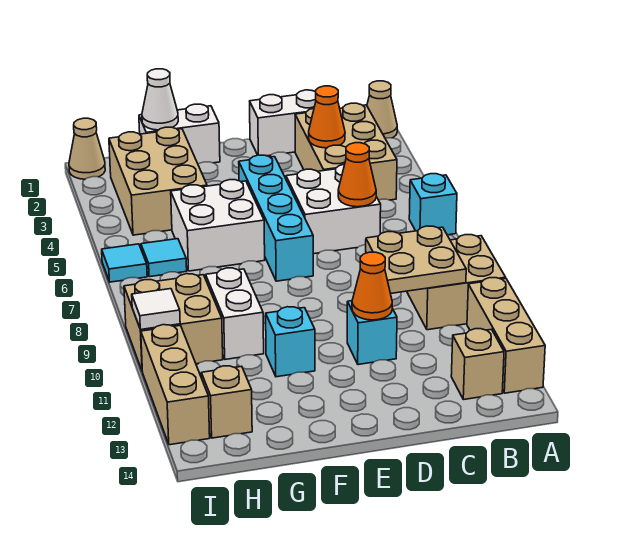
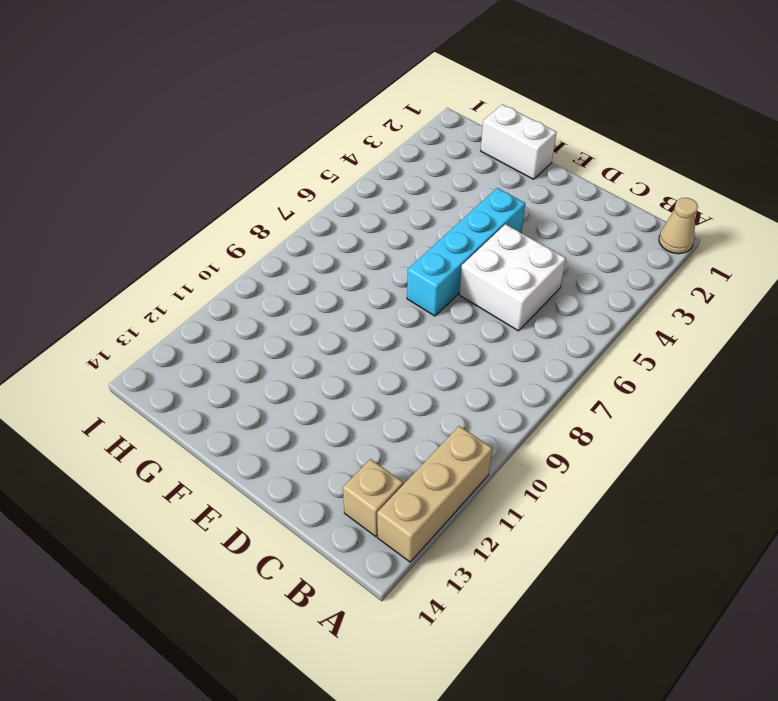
none -> cyan brick A6 level 1
none -> tan brick A9:B10 level 1
none -> tan brick B2:C4 level 1

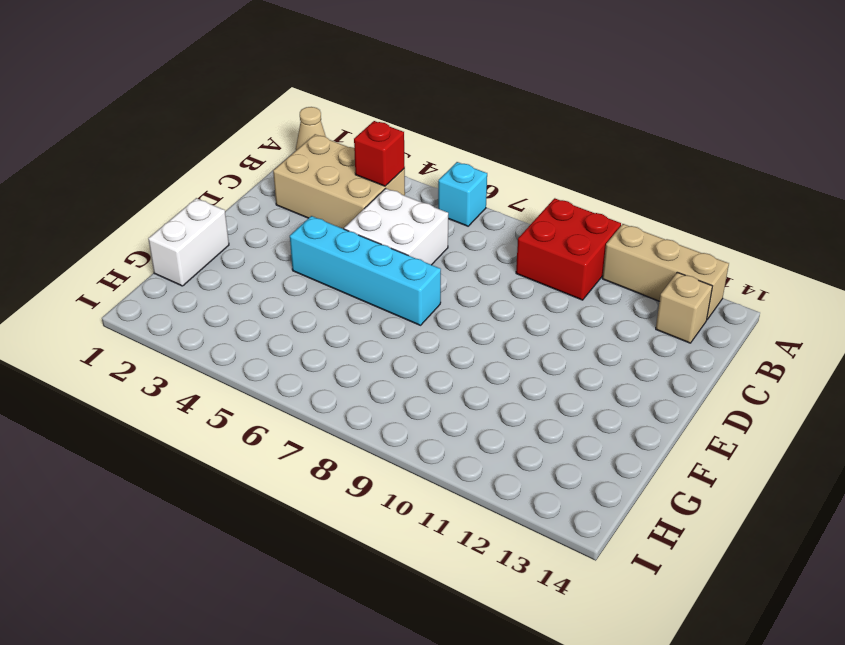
red brick A9:B10 level 1 -> tan brick A9:B10 level 1
red brick B4 level 2 -> none
none -> white brick C1:D1 level 1
none -> cyan brick D11 level 1
none -> white brick F5:G6 level 1

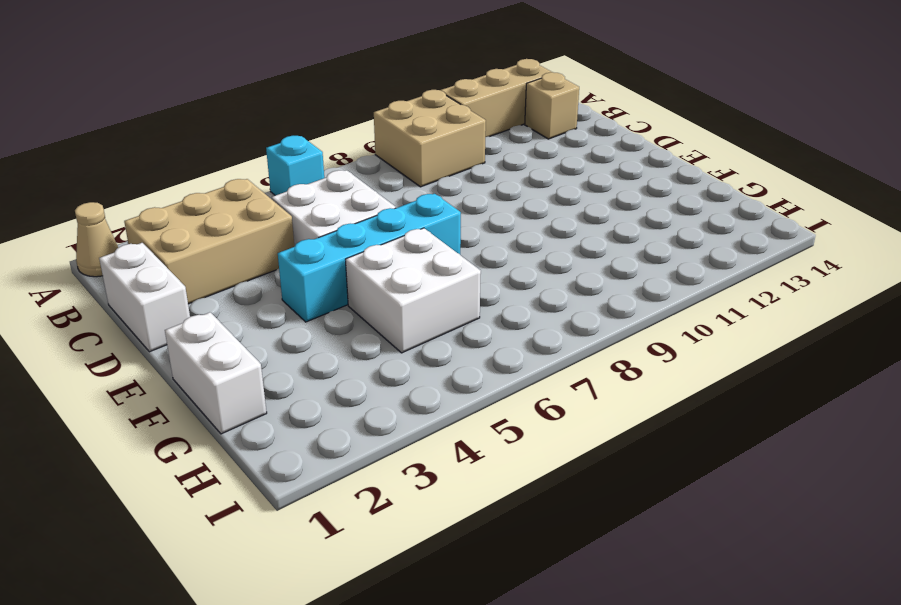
none -> cyan brick D11 level 1
none -> cyan brick F11 level 1
none -> tan brick G2:H4 level 1

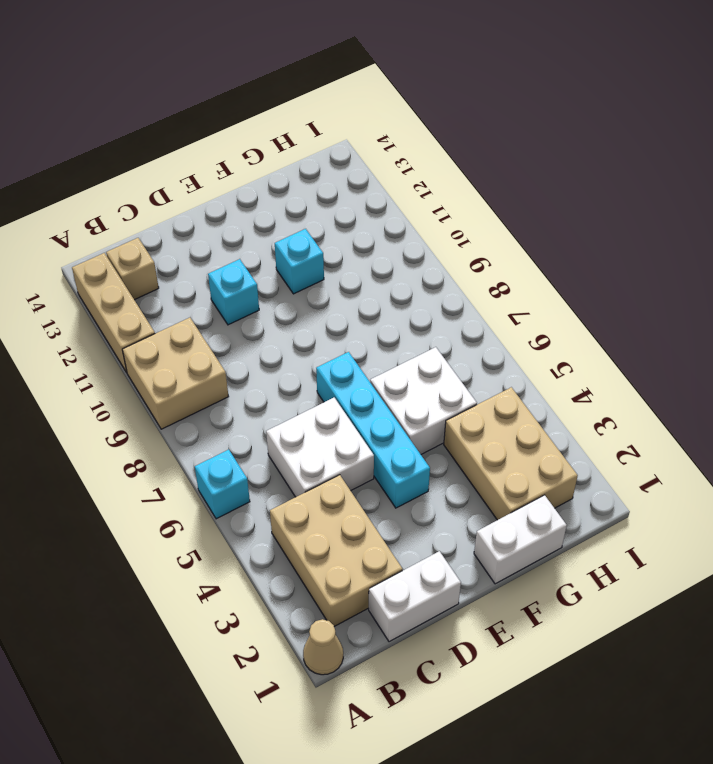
none -> white brick G9:G10 level 1
none -> cyan tile H6 level 1
none -> tan brick H9:I10 level 1

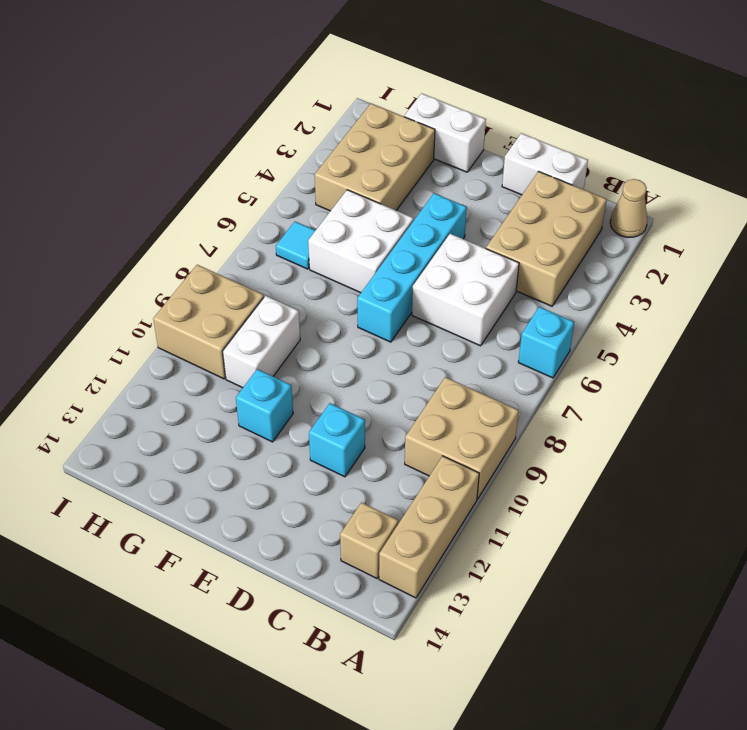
none -> tan brick H13 level 1
none -> tan cone I1 level 1
none -> cyan tile I6 level 1

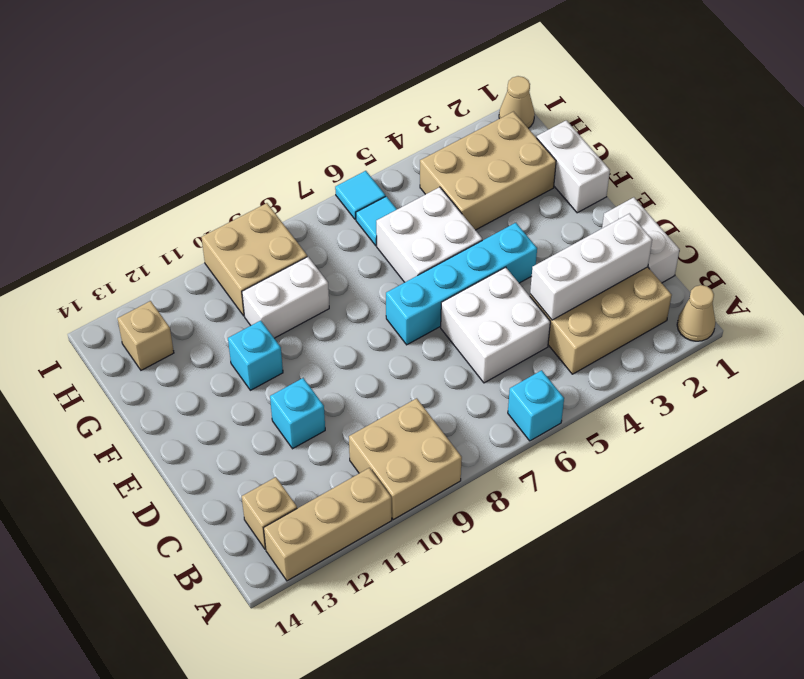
white brick C2:C4 level 2 -> orange cone C3 level 2
none -> tan brick I11:I13 level 1
none -> tan plate B9:C10 level 2
none -> orange cone C6 level 2

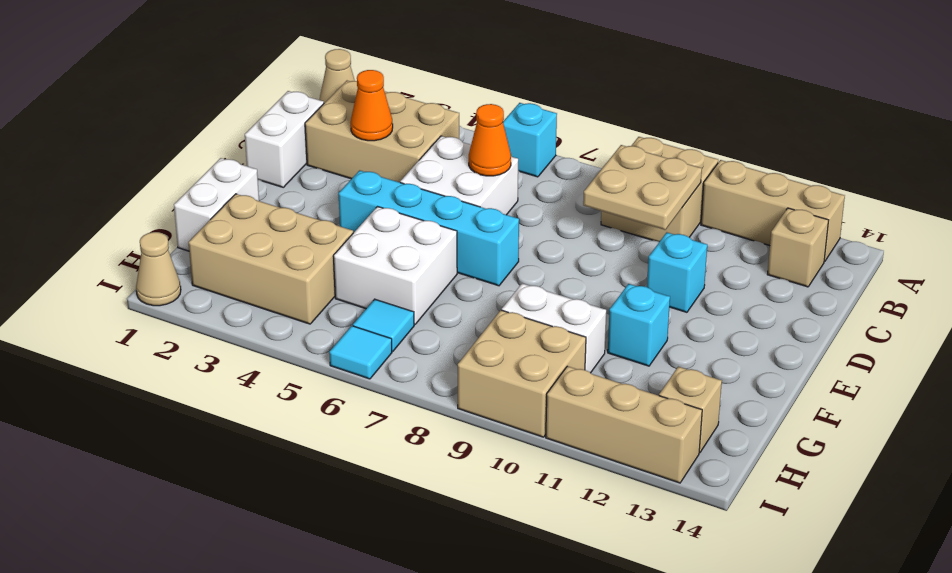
none -> orange cone D11 level 2
none -> white cone G1 level 2
none -> white tile I10 level 2

